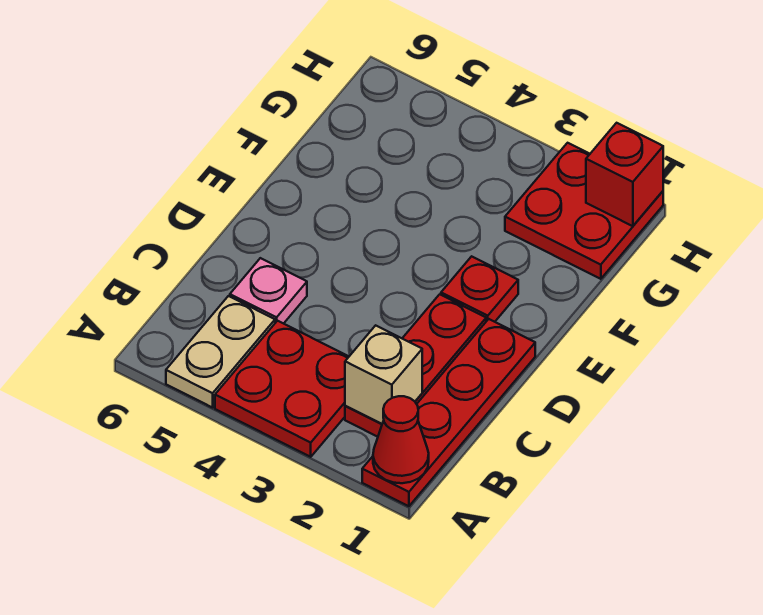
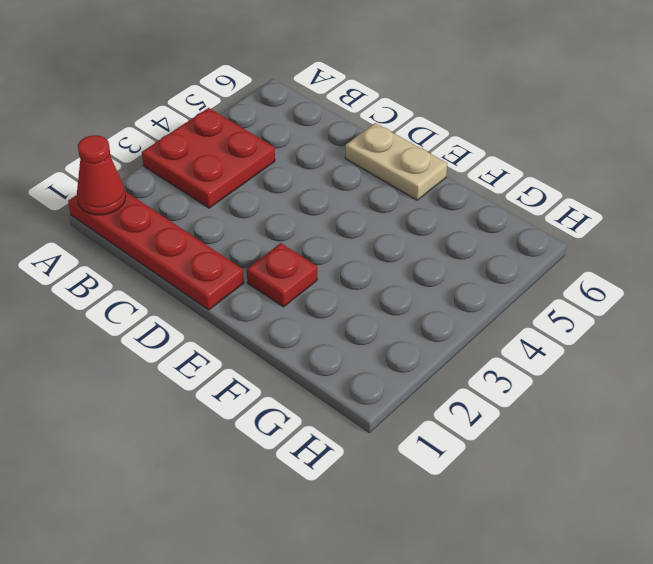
tan plate D6:E6 level 1 -> tan plate A5:B5 level 1
none -> red plate B2:D2 level 1
none -> pink plate C5 level 1

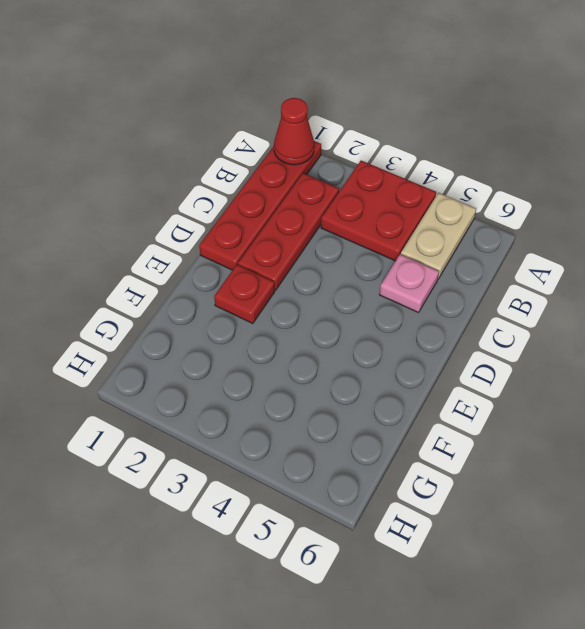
none -> red plate G1:H2 level 1
none -> tan brick B2 level 2

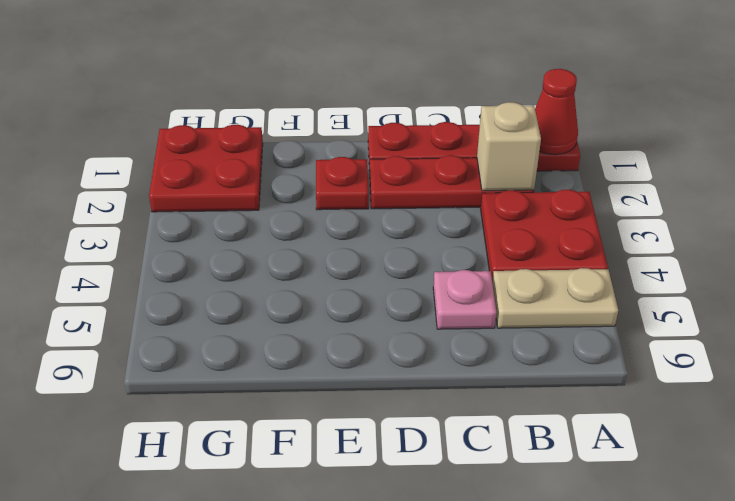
none -> red brick H1 level 2

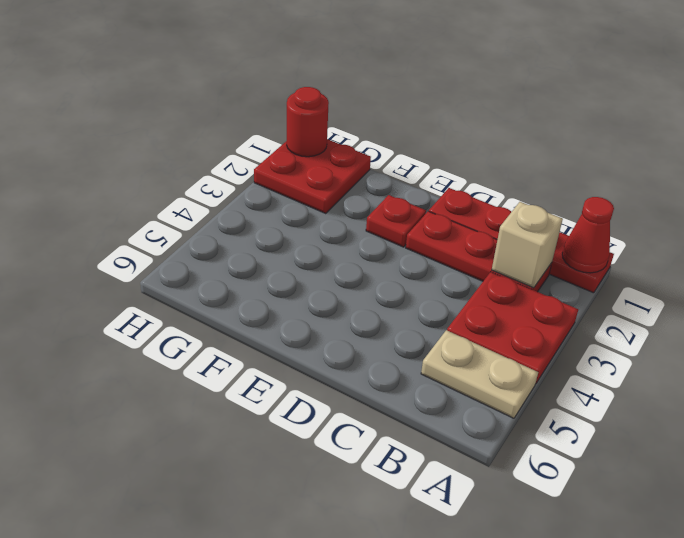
red round brick H1 level 2 -> red brick H1 level 2
none -> pink plate C5 level 1

